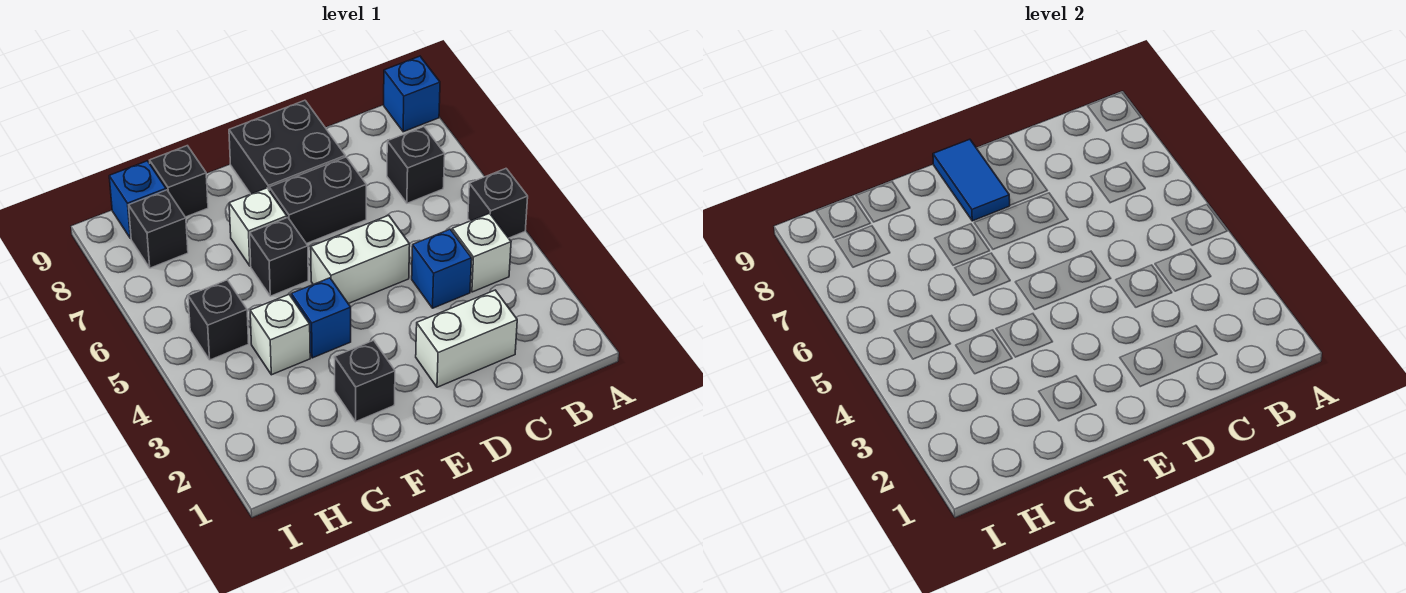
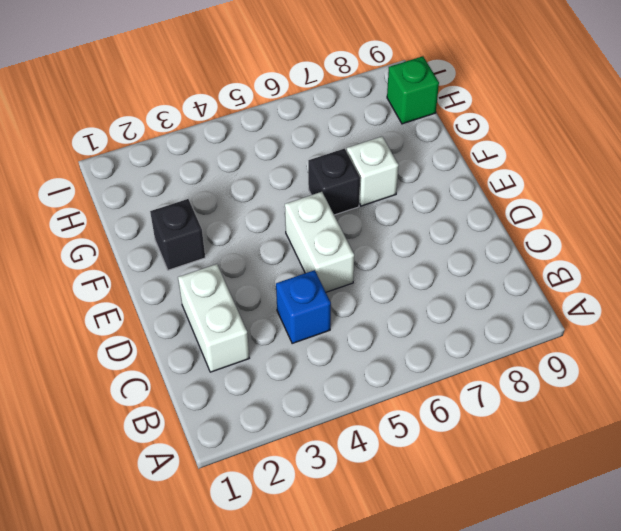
green brick H9 level 1 -> blue brick H9 level 1
none -> black brick A5 level 1
none -> blue brick A9 level 1
none -> white brick B4 level 1

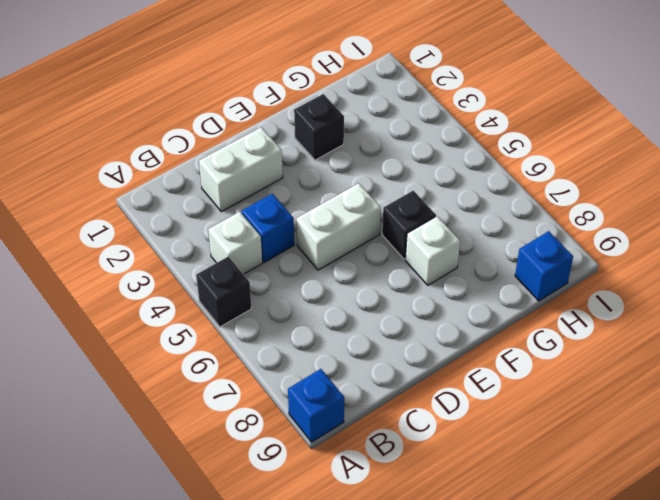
none -> black brick B7 level 1
none -> black brick D7:E7 level 1
none -> black brick D8:E9 level 1

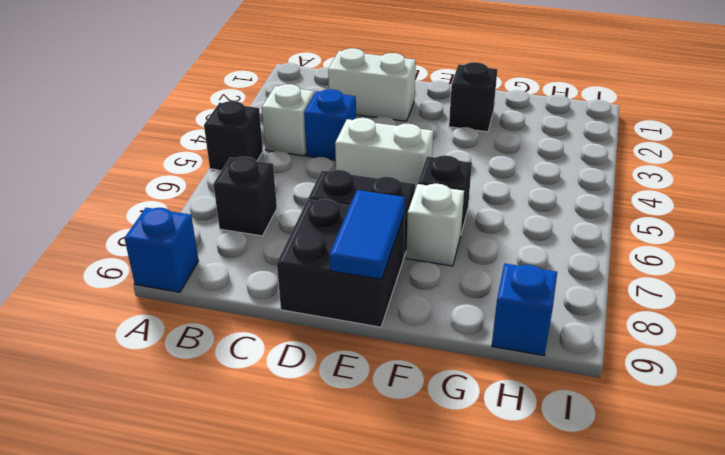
none -> blue brick F4 level 1
none -> white brick G4 level 1
none -> black brick G9 level 1

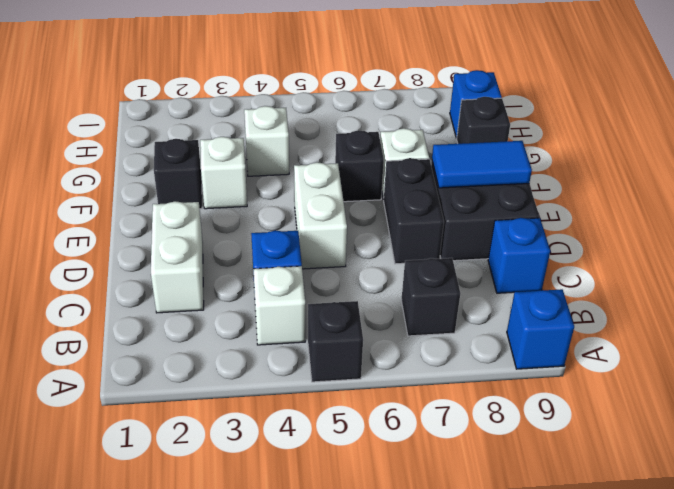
blue brick C9 level 1 -> blue brick F4 level 1
white brick F3 level 1 -> none
none -> black brick H5 level 1
none -> black brick H8 level 1

